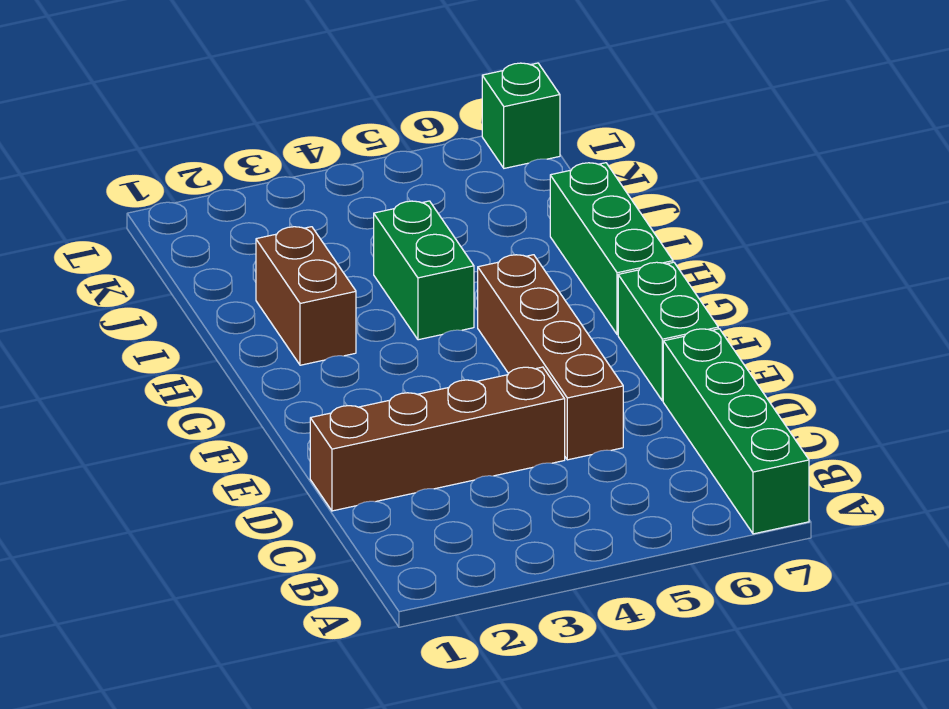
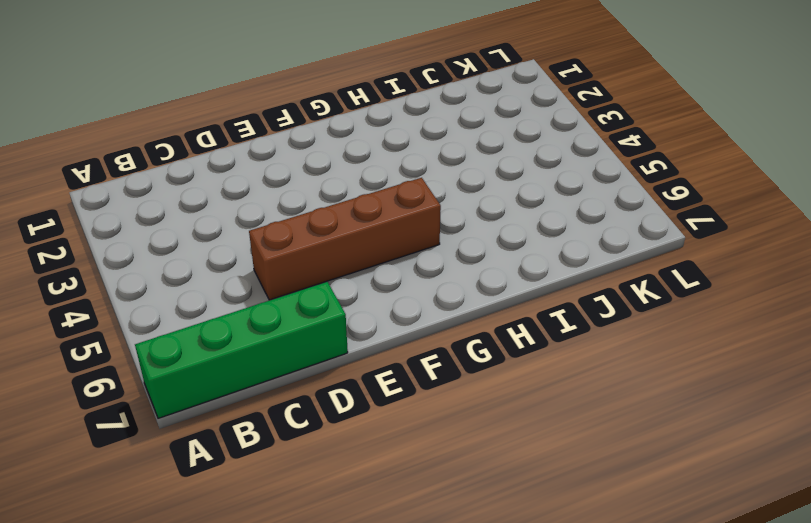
none -> brown brick D1:D4 level 1
none -> green brick E7:F7 level 1

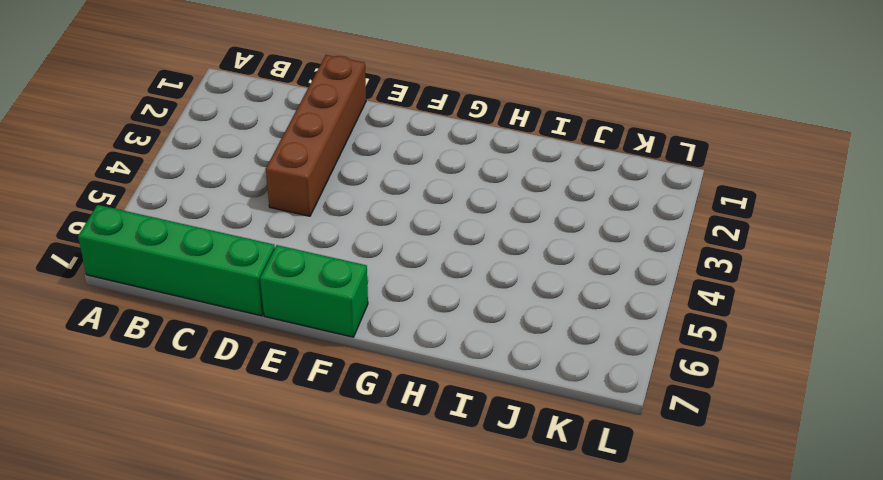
none -> brown brick D5:G5 level 1
none -> green brick G7:I7 level 1

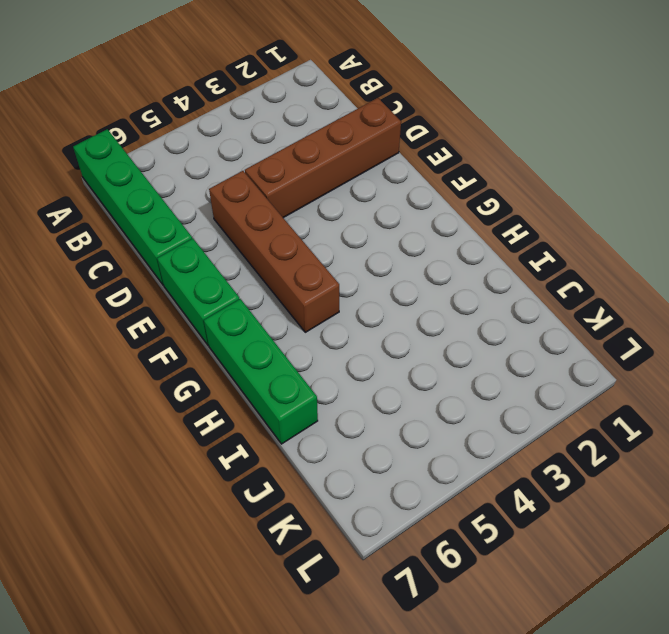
none -> brown brick H2:I2 level 1
none -> green brick H4:I4 level 1

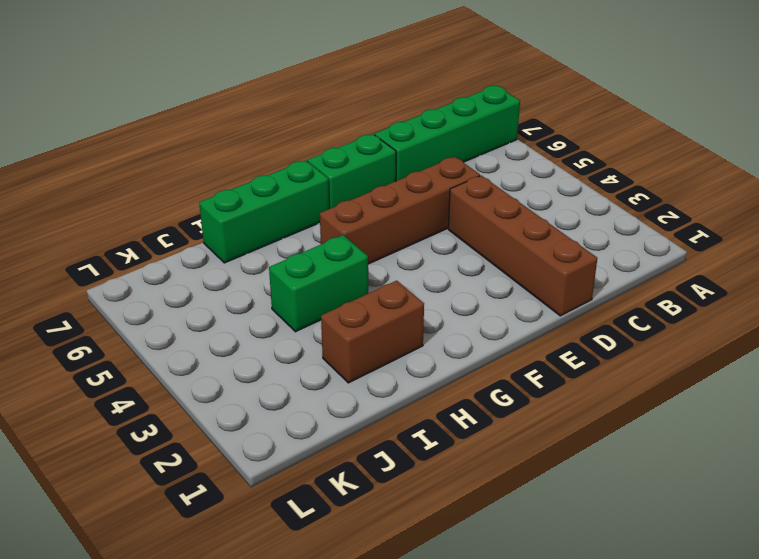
none -> green brick L7 level 1

